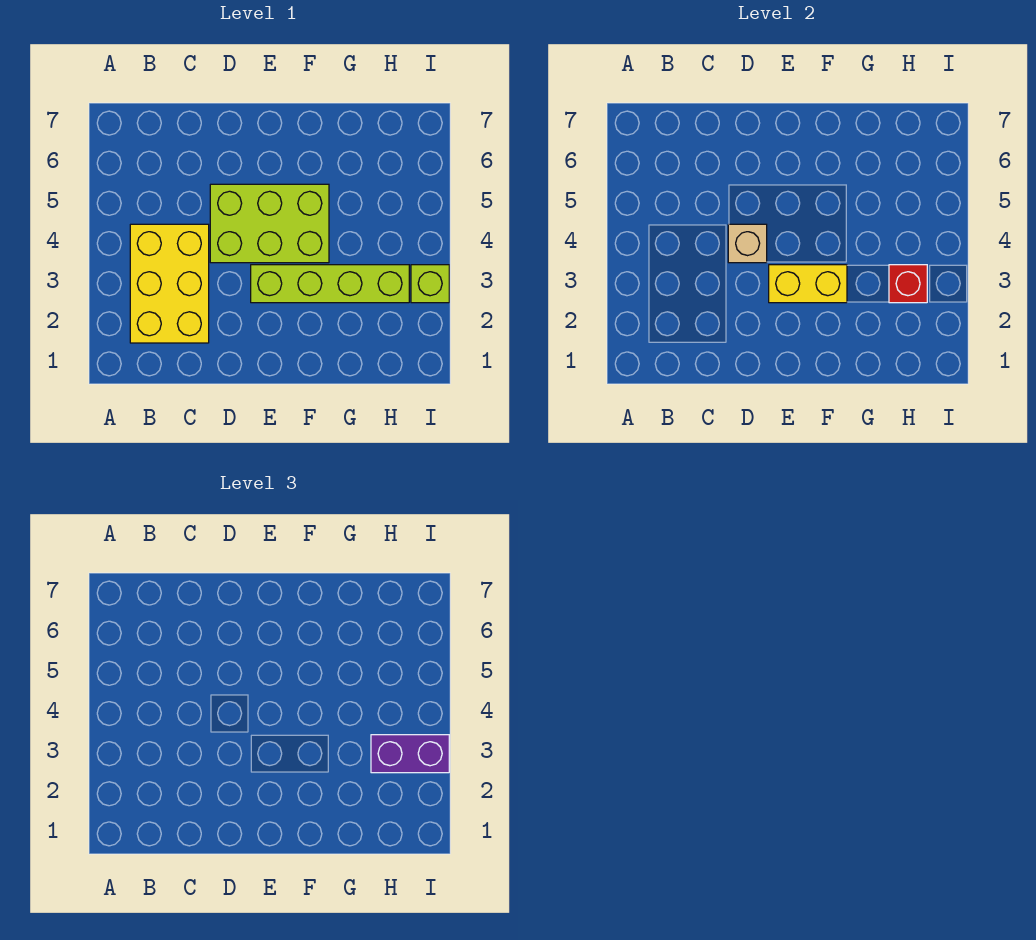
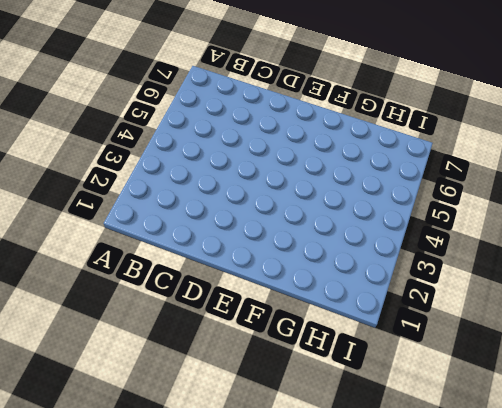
none -> yellow brick B2:C4 level 1
none -> lime brick D4:F5 level 1

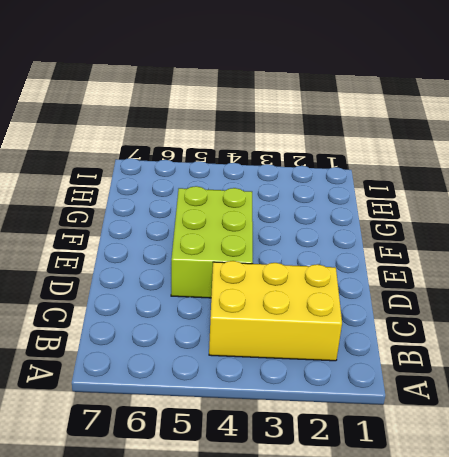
none -> lime brick E3:H3 level 1
none -> lime brick I3 level 1

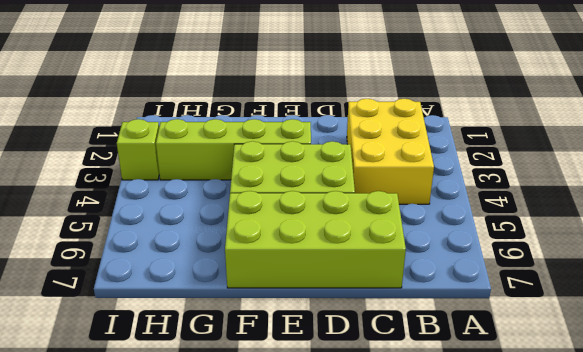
lime brick C6:F7 level 1 -> none
none -> tan brick D4 level 2
none -> yellow brick E3:F3 level 2

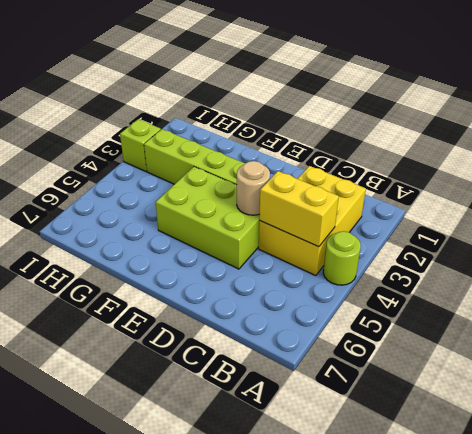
lime round brick A4 level 1 -> none
yellow brick B4:C4 level 2 -> yellow brick E3:F3 level 2
tan round brick D4 level 2 -> tan brick D4 level 2
none -> red brick H3 level 2
none -> purple brick H3:I3 level 3

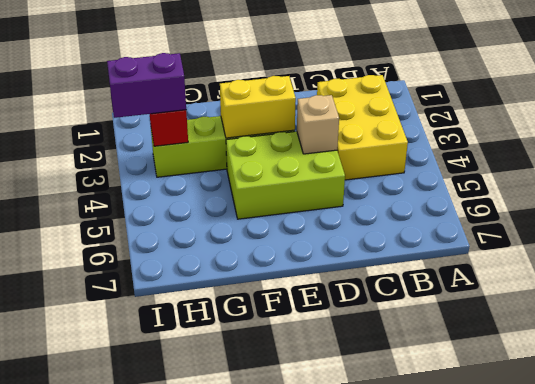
none -> lime brick I3 level 1

